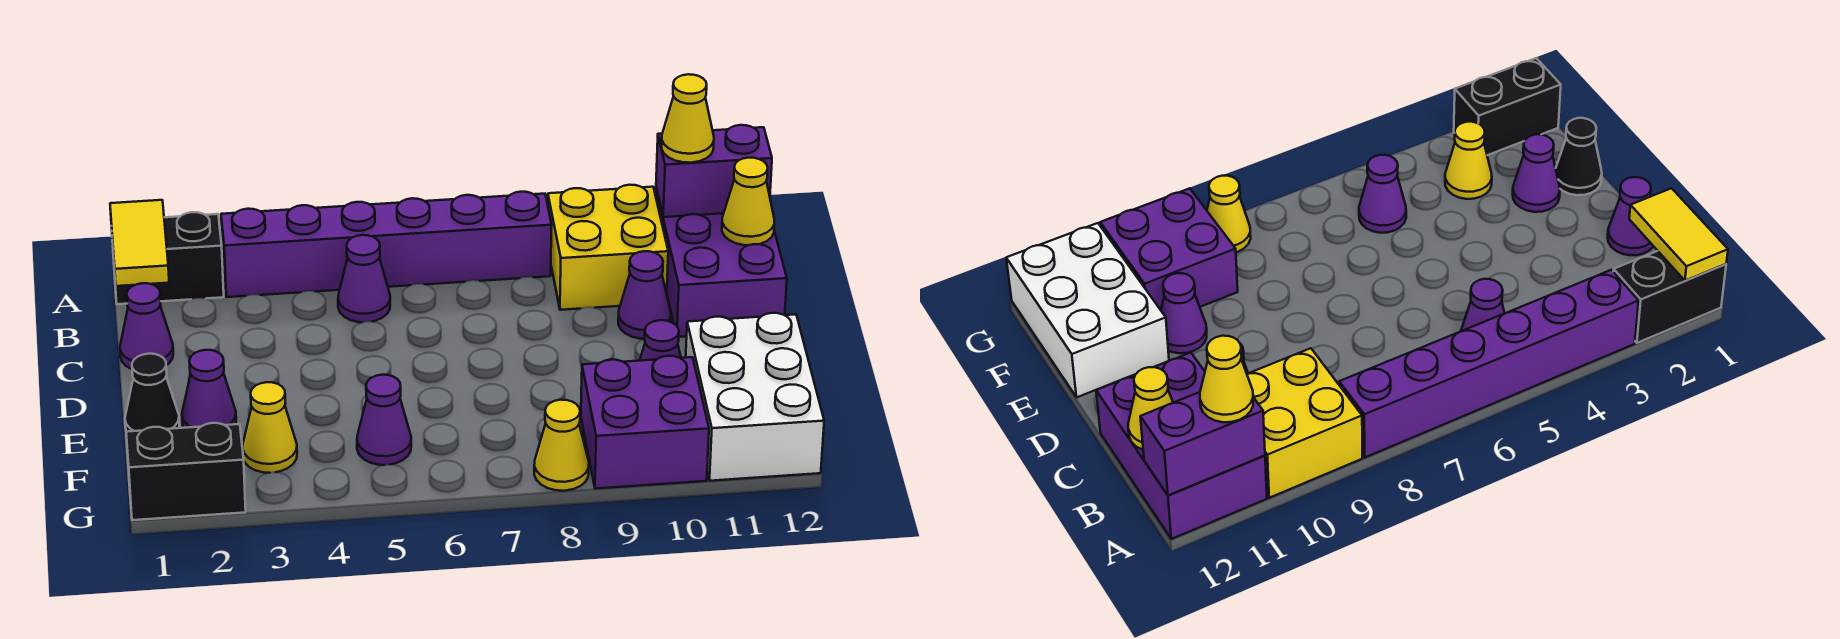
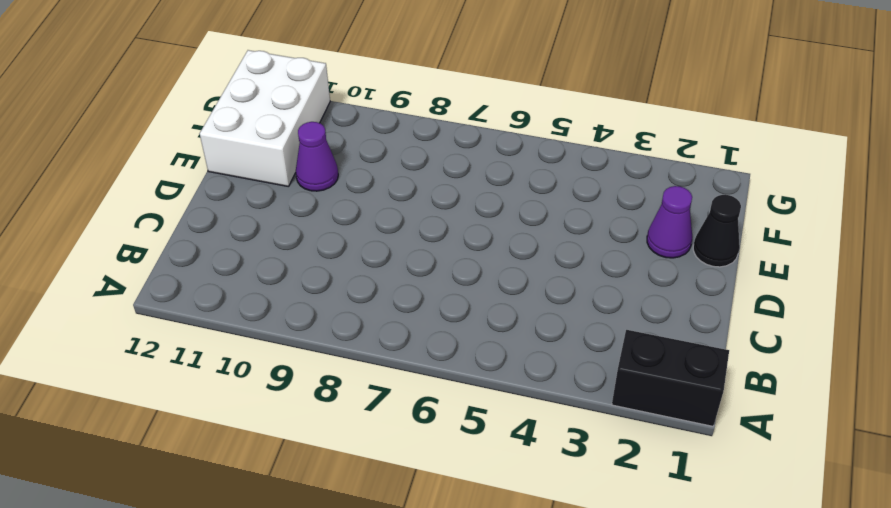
none -> purple brick A3:A8 level 1
none -> yellow brick A9:B10 level 1
none -> purple brick A11:C12 level 1

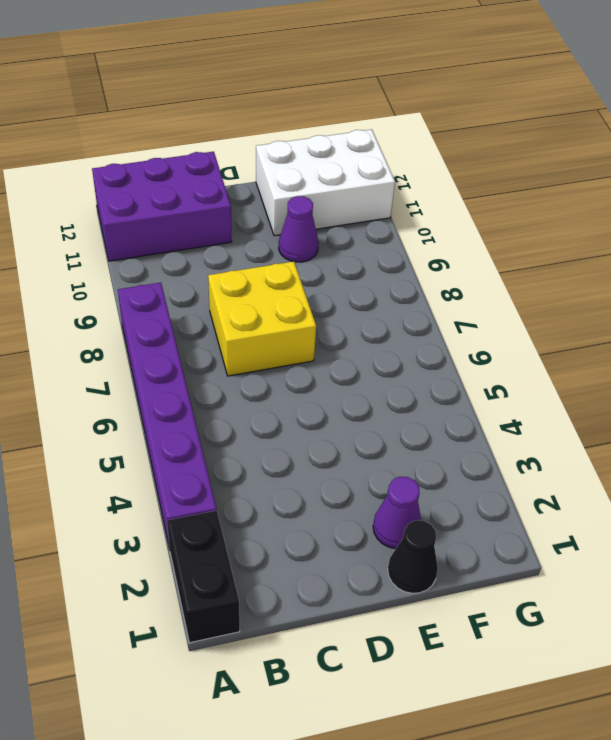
yellow brick C7:D8 level 1 -> yellow brick A9:B10 level 1
none -> purple cone B5 level 1
none -> purple cone C1 level 1
none -> purple cone C10 level 1

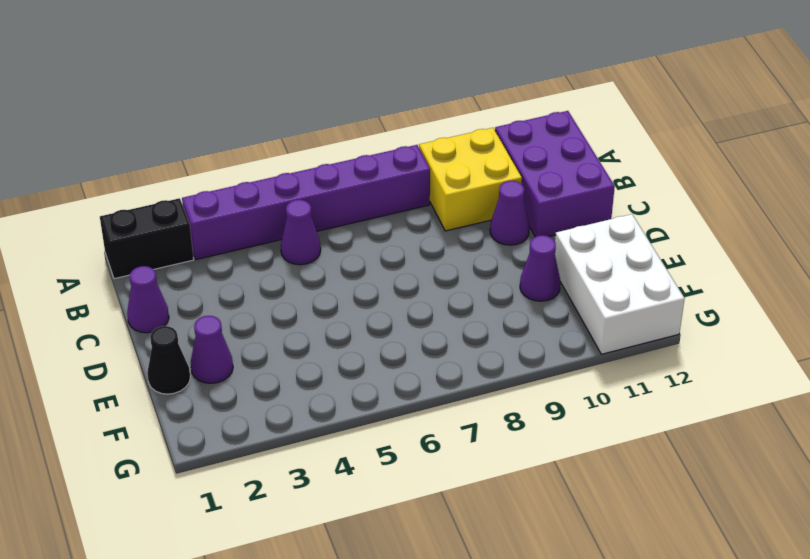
none -> yellow cone F3 level 1
none -> purple cone F5 level 1
none -> purple brick F9:G10 level 1

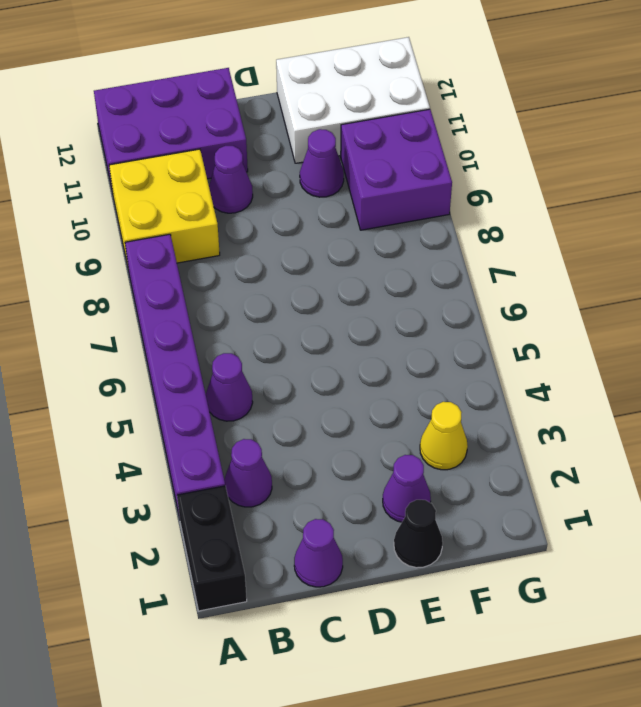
purple cone B3 level 1 -> purple cone F5 level 1
none -> black brick G1:G2 level 1
none -> yellow cone G8 level 1
none -> yellow tile A1:B1 level 2

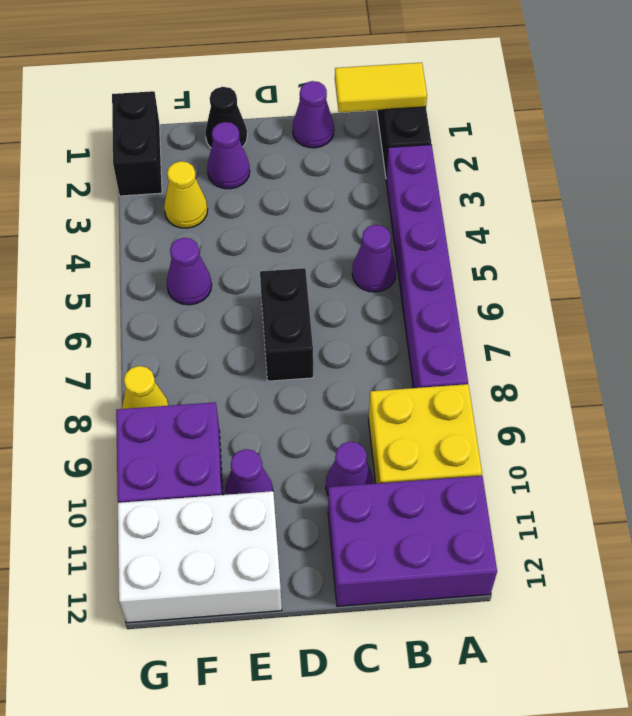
black brick D6:D7 level 1 -> none
none -> purple brick A11:A12 level 2
none -> yellow cone B12 level 2
none -> yellow cone A11 level 3

